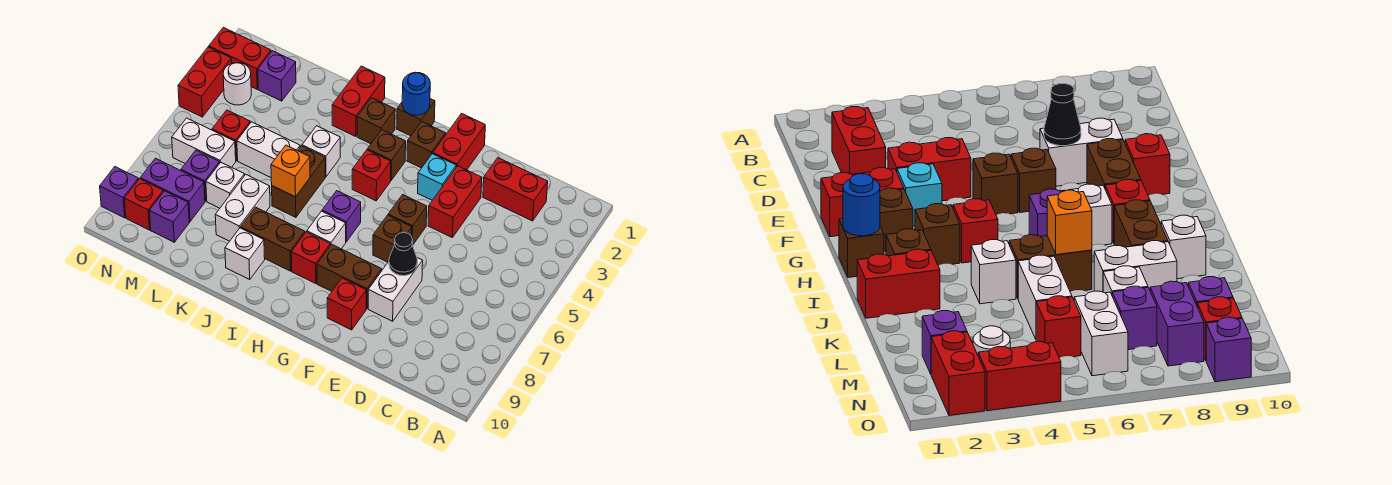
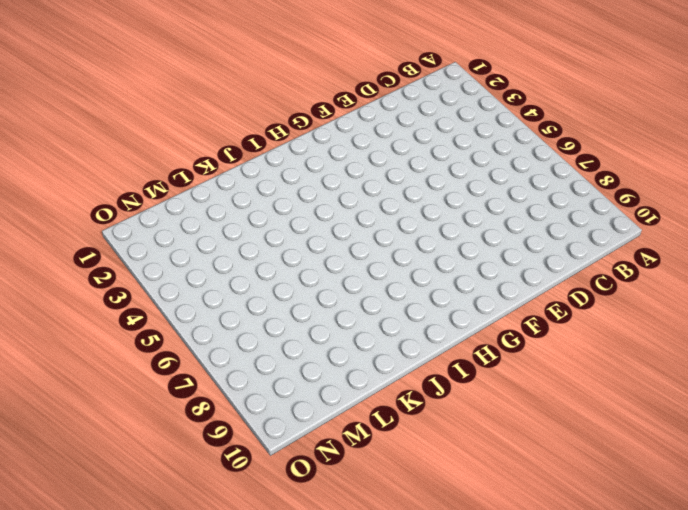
none -> red brick C2:D2 level 1
none -> red brick E3:E4 level 1
none -> white brick E7:E8 level 1
none -> red brick F1:F2 level 1

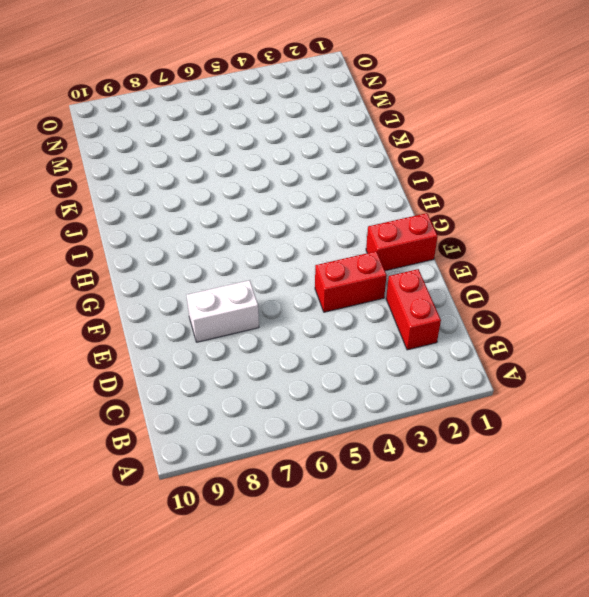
none -> cyan brick F3 level 1
none -> brown brick F5 level 1
none -> brown brick F6 level 1
none -> brown brick F8:G8 level 1

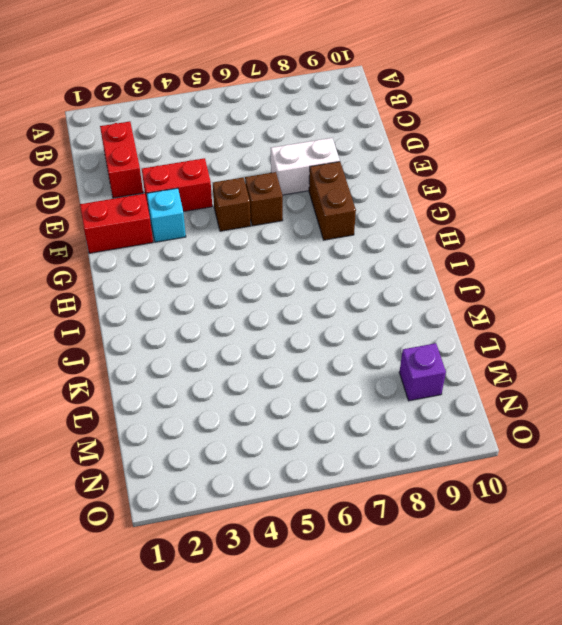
none -> red brick F9 level 1
none -> brown brick G2 level 1
none -> brown brick H1 level 1
none -> brown brick H3 level 1

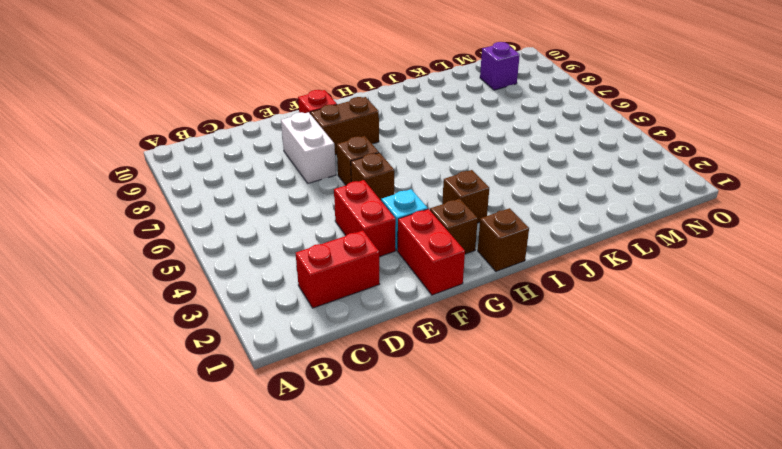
none -> red brick H4 level 1
none -> purple brick H6 level 1
none -> white brick H7 level 1
none -> red brick H8 level 1

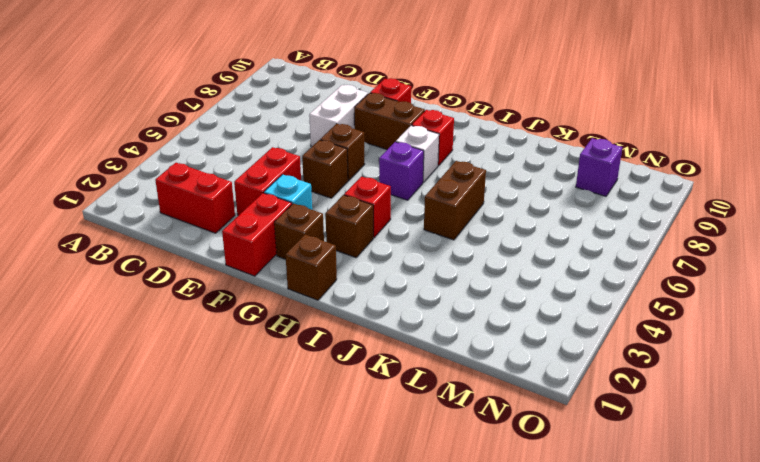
none -> brown brick I2 level 1
none -> brown brick I8:J8 level 1
none -> red brick J1:J2 level 1
none -> white brick J4 level 1

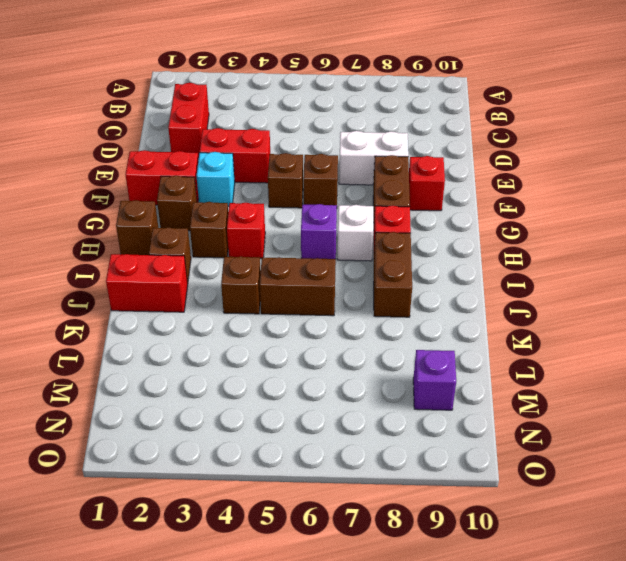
brown brick J4 level 1 -> white brick J4 level 1
none -> white brick J9 level 1
none -> white brick K5:L5 level 1
none -> white brick K7:K8 level 1
none -> white brick L7 level 1

